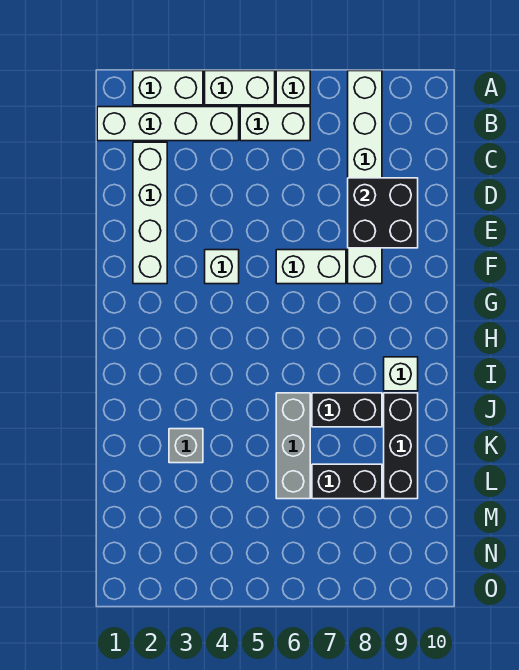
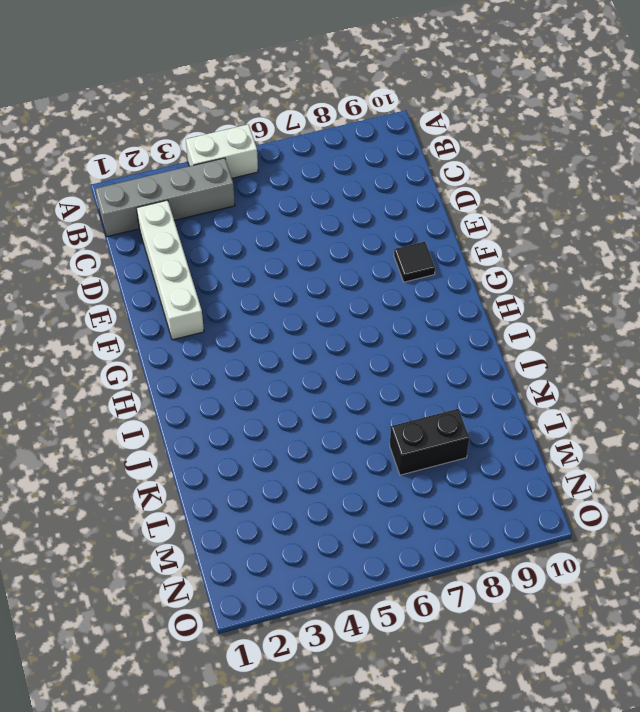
grey brick B1:B4 level 1 -> white brick B1:B4 level 1
black tile F9 level 1 -> none
none -> white brick A2:A3 level 1
none -> white brick A6 level 1
none -> white brick A8:F8 level 1

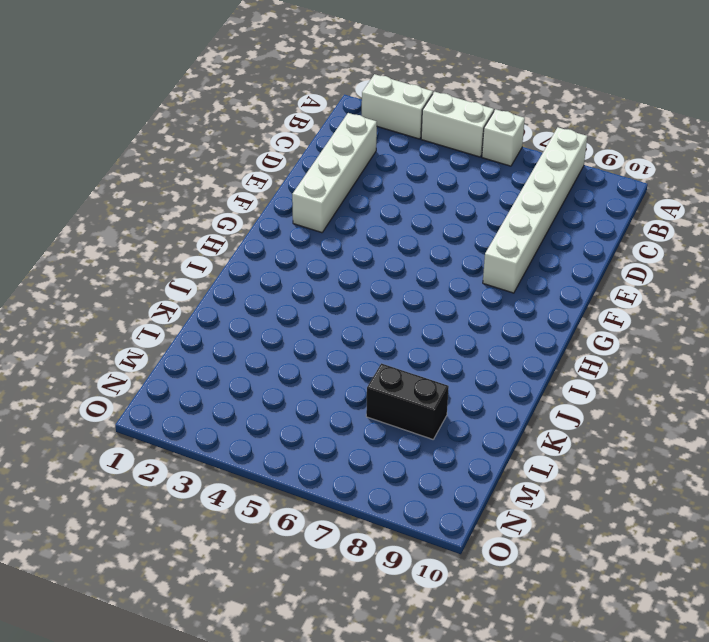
none -> white brick B1:B4 level 1
none -> white brick B5:B6 level 1
none -> white brick F4 level 1

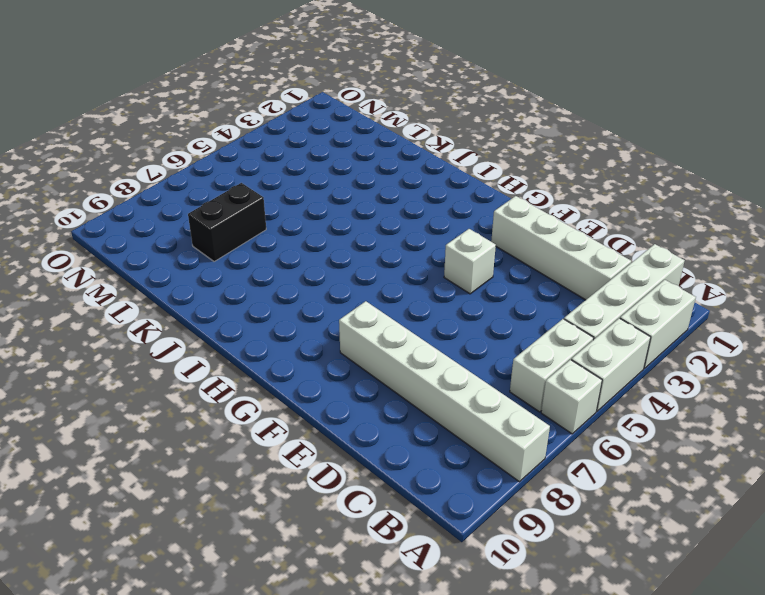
none -> white brick F6:F7 level 1
none -> white brick I9 level 1
none -> grey brick J6:L6 level 1

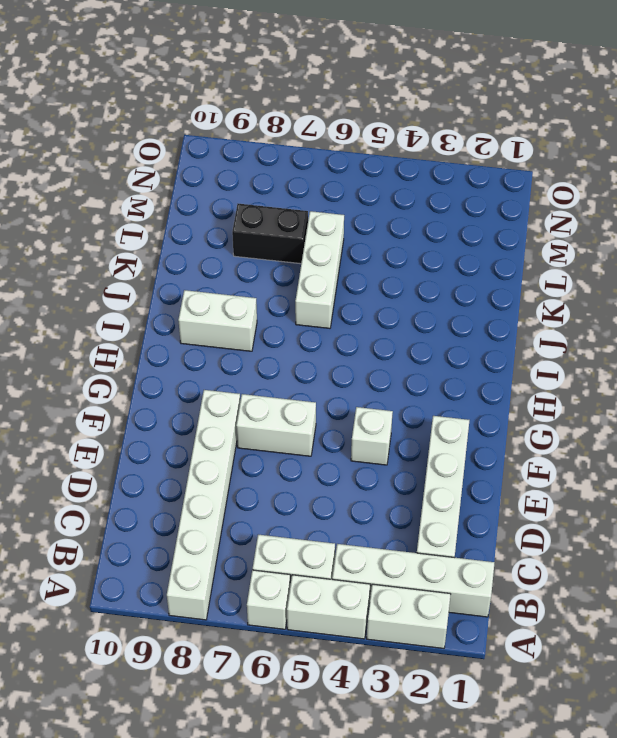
white brick I8:I9 level 1 -> white brick I9 level 1
white brick J6:L6 level 1 -> grey brick J6:L6 level 1
none -> black brick J7:J8 level 1
none -> black brick J9:L9 level 1
none -> grey brick K3 level 1

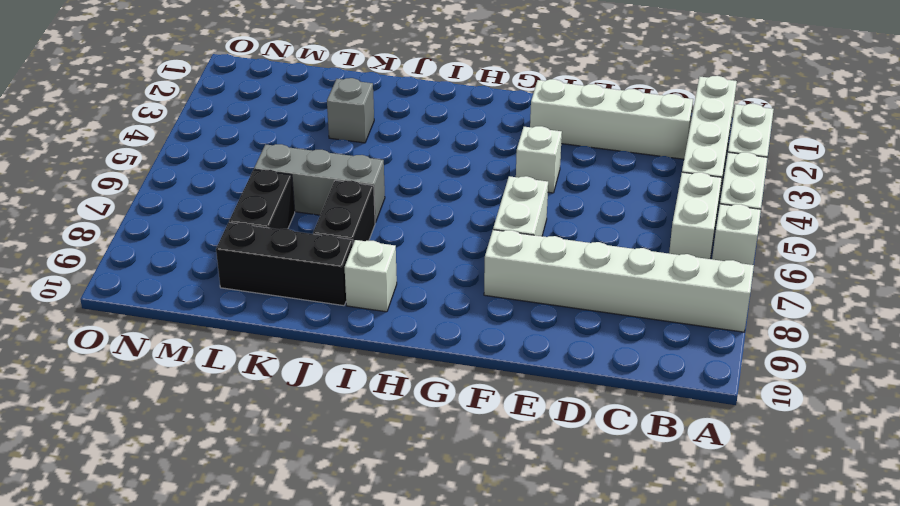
none -> black brick D8:E9 level 2

